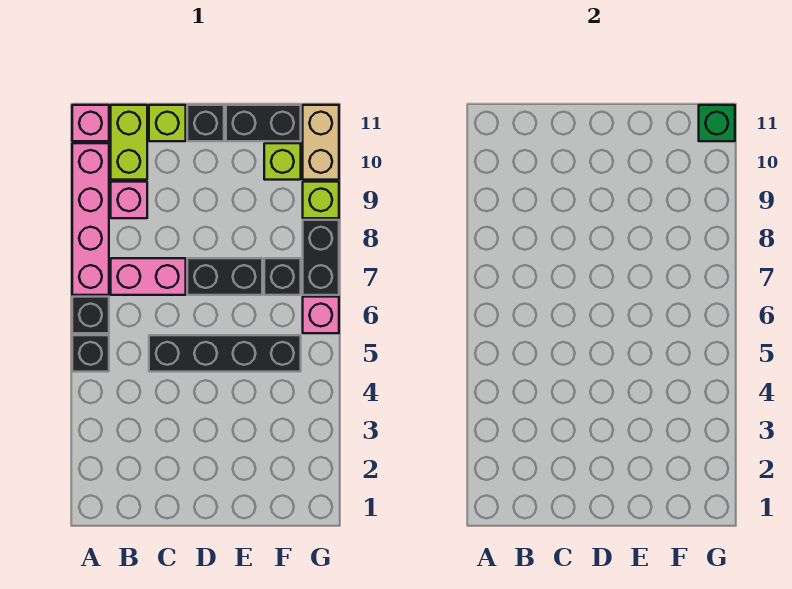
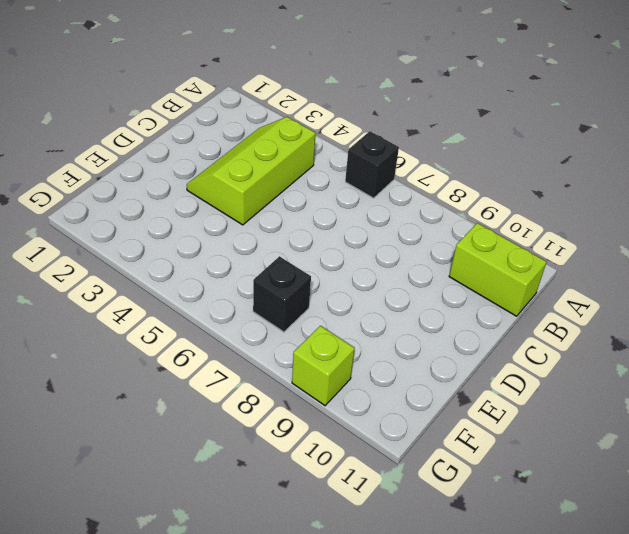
lime slope B3:D4 level 1 top 4 -> none
none -> black brick A5 level 1
none -> pink brick A7:A10 level 1
none -> pink brick A11 level 1

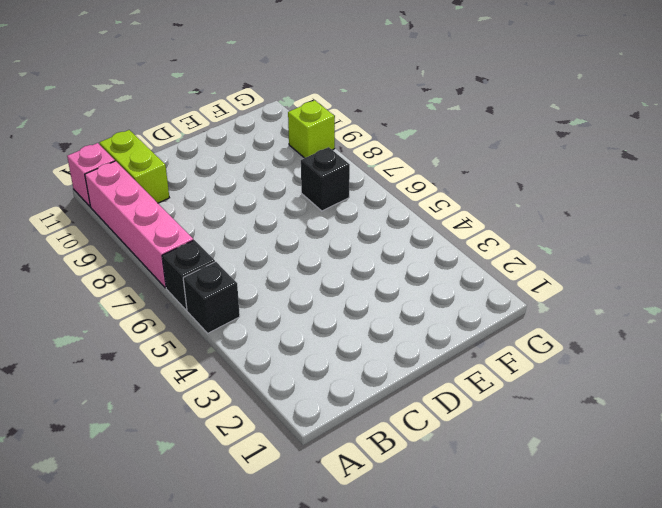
none -> pink brick B7:C7 level 1
none -> pink brick B9 level 1
none -> black brick C5:F5 level 1

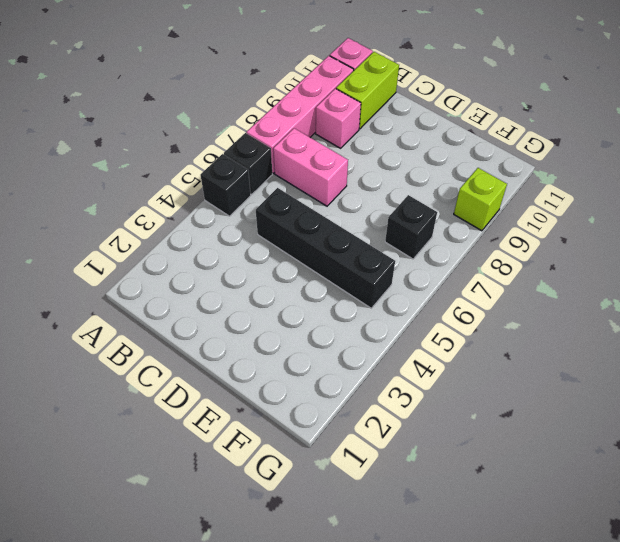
none -> lime brick C11 level 1
none -> black brick D7:E7 level 1
none -> black brick D11 level 1

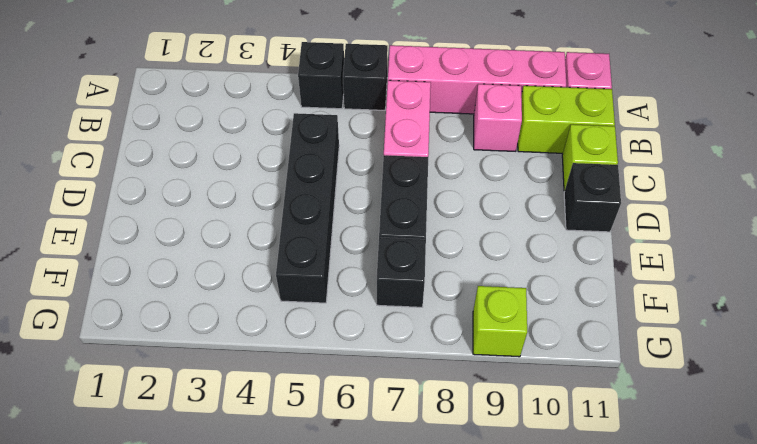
none -> black brick E11:F11 level 1
none -> lime brick F10 level 1
none -> pink brick G6 level 1

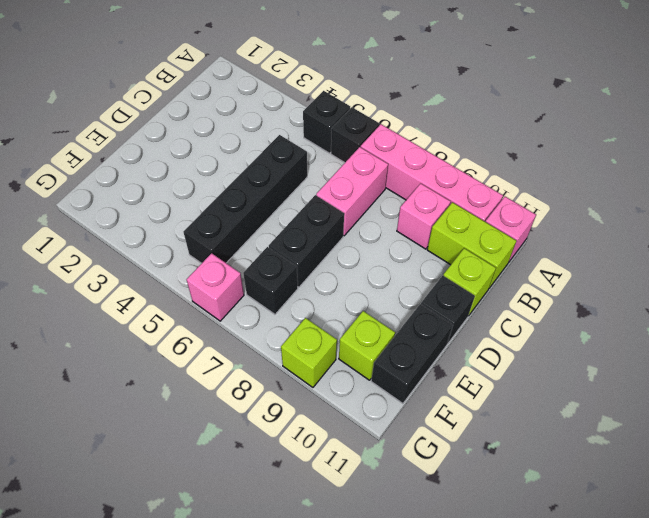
none -> black brick G7:G8 level 1
none -> tan brick G10:G11 level 1
none -> green brick G11 level 2

